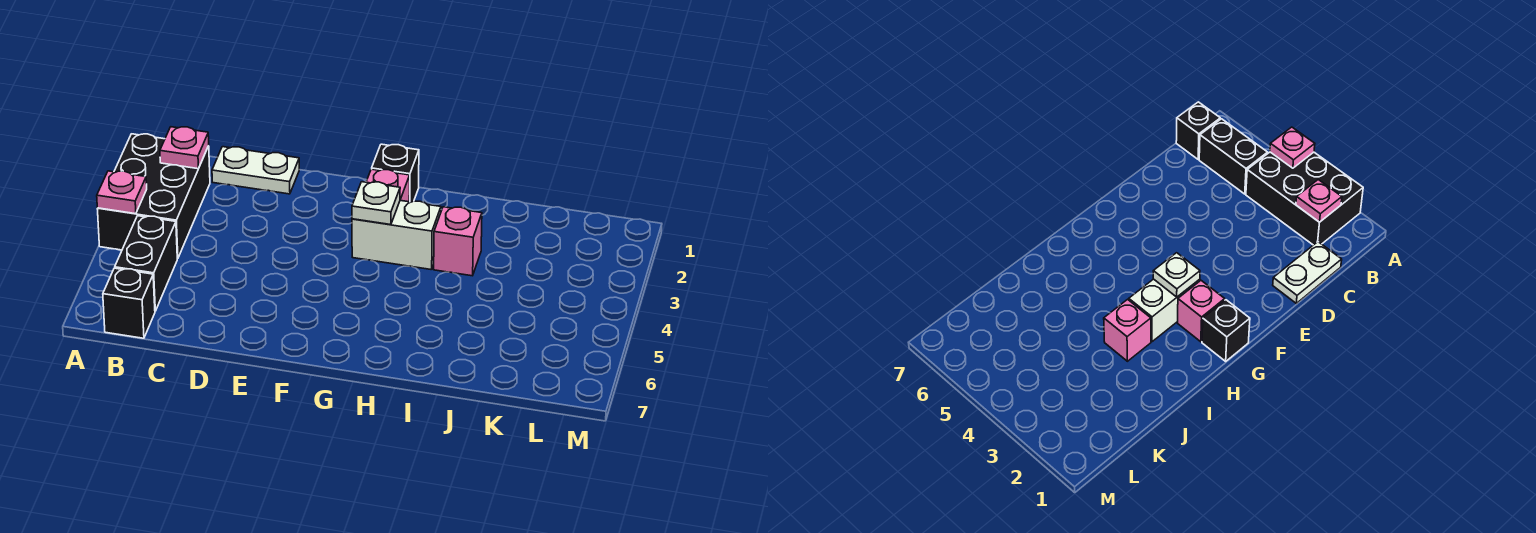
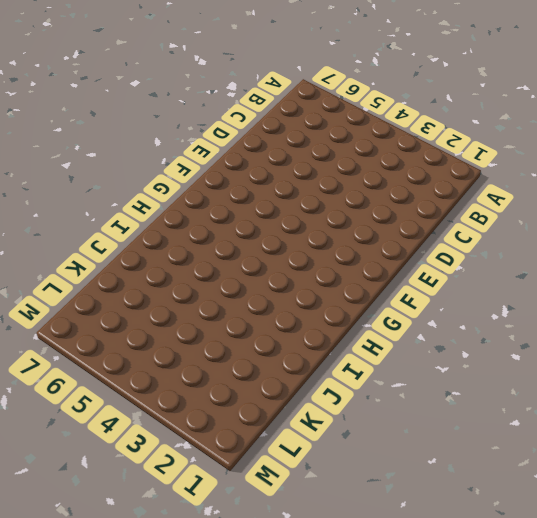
none -> black brick A2:B4 level 1
none -> black brick B5:B6 level 1

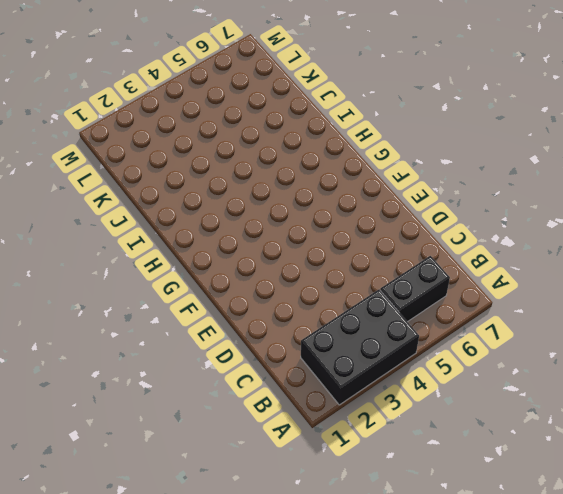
none -> black brick B7 level 1
none -> white plate C1:D1 level 1

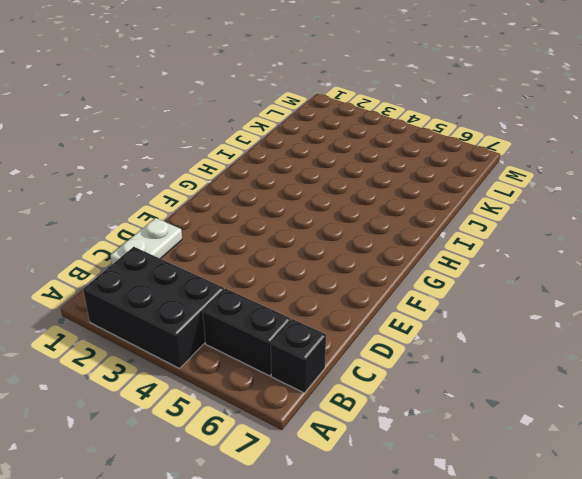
none -> black brick G1 level 1
none -> pink brick G2 level 1

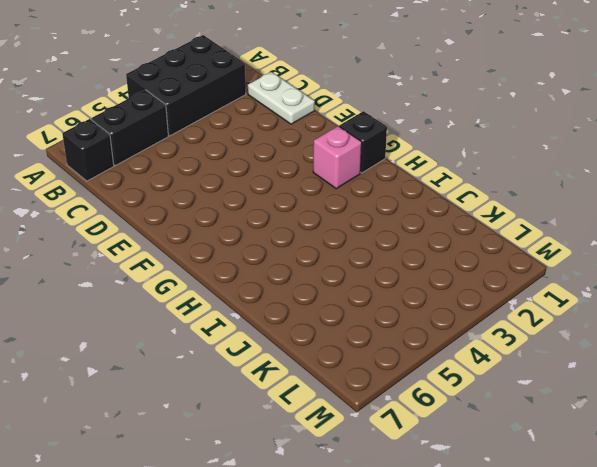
none -> white brick G3:H3 level 1
none -> pink brick I3 level 1

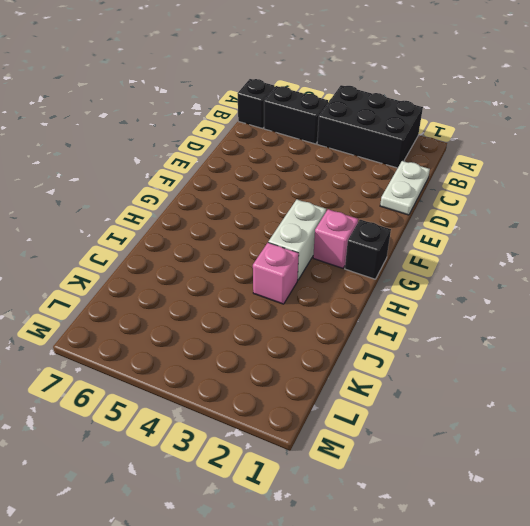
none -> pink plate A4 level 2
none -> pink plate B2 level 2

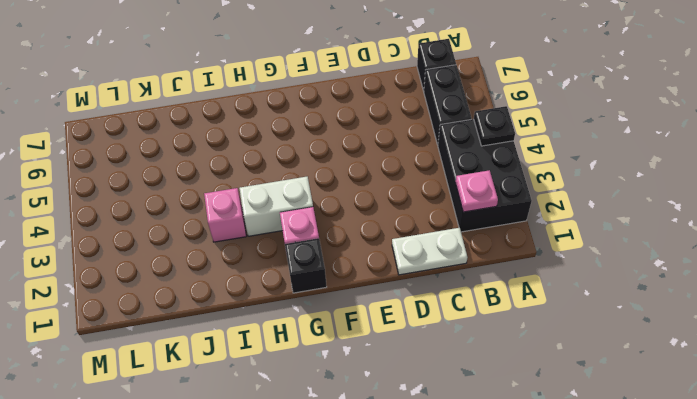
black plate A4 level 2 -> pink plate A4 level 2
none -> white plate G3 level 2

